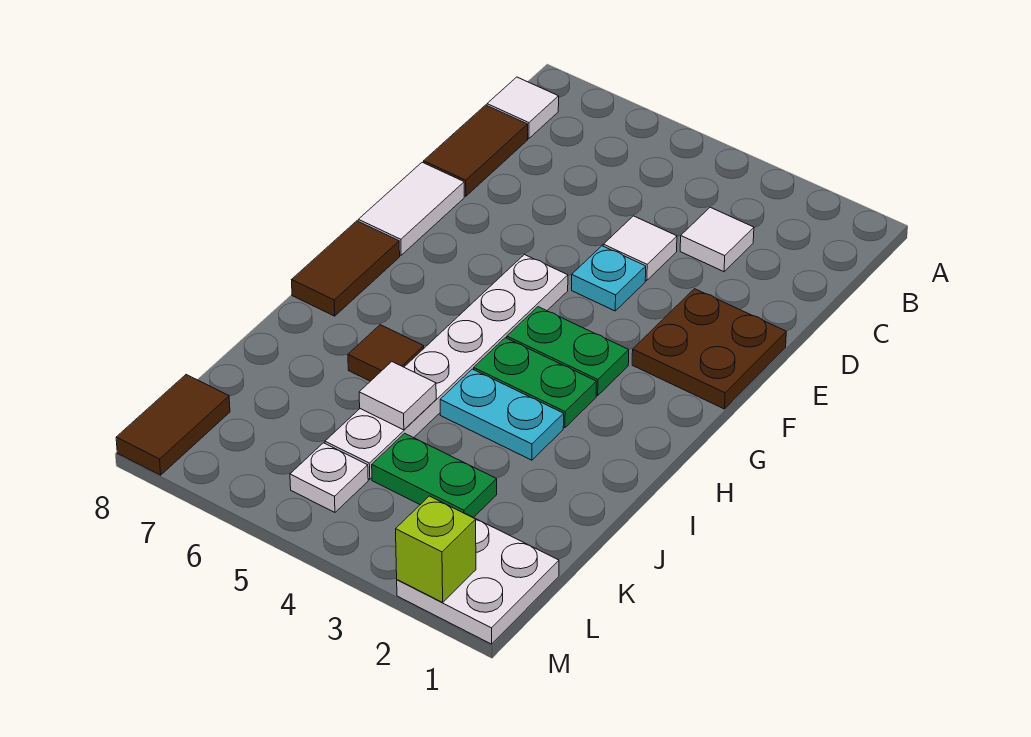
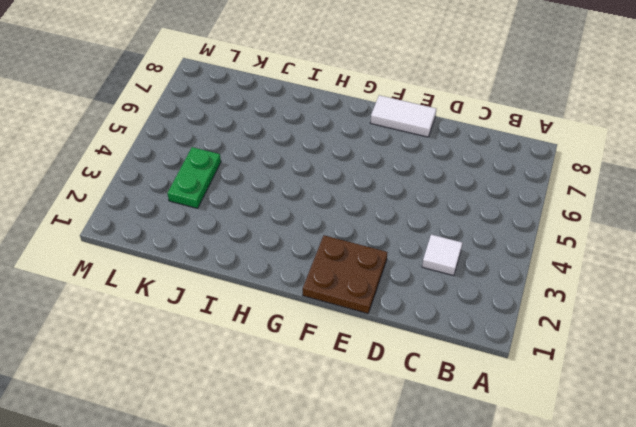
none -> white tile B8 level 1
none -> brown tile C8:D8 level 1
none -> white tile D4 level 1

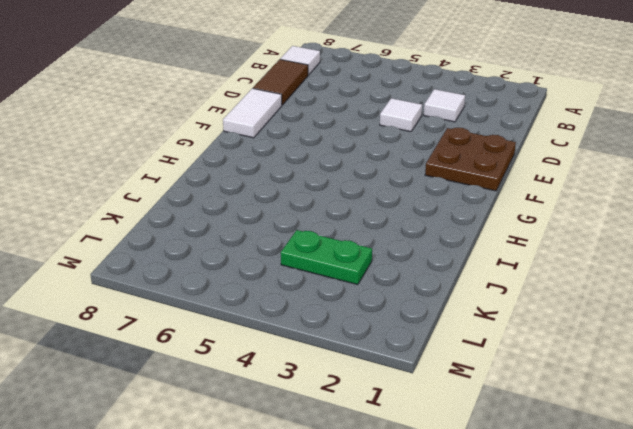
none -> cyan plate E4 level 1
none -> white plate F5:K5 level 1
none -> green plate G3:G4 level 1

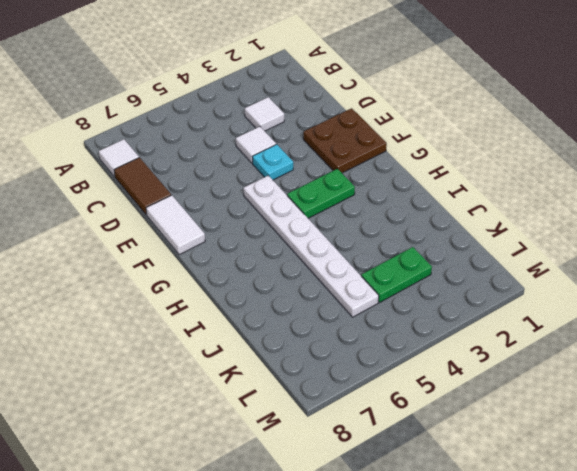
none -> brown tile G8:H8 level 1
none -> green plate H3:H4 level 1
none -> cyan plate I3:I4 level 1

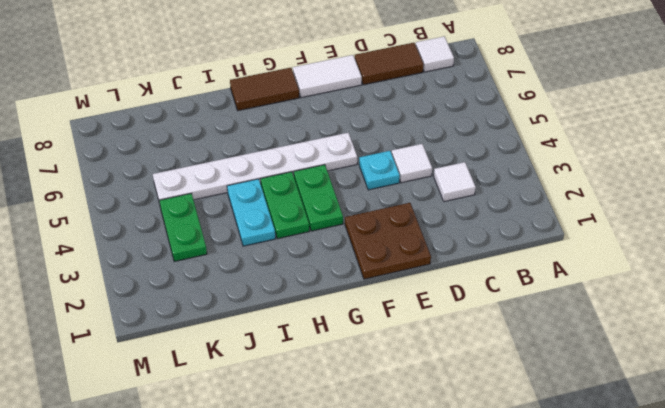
none -> brown tile I6 level 1
none -> white plate L1:M2 level 1
none -> white plate L5 level 1

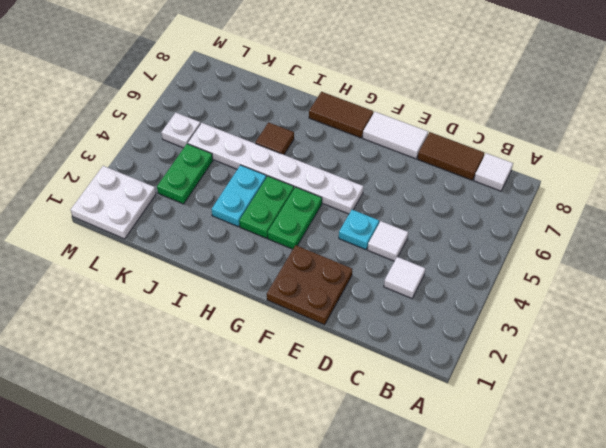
none -> brown tile L8:M8 level 1
none -> white tile J5 level 2
none -> lime brick M2 level 2

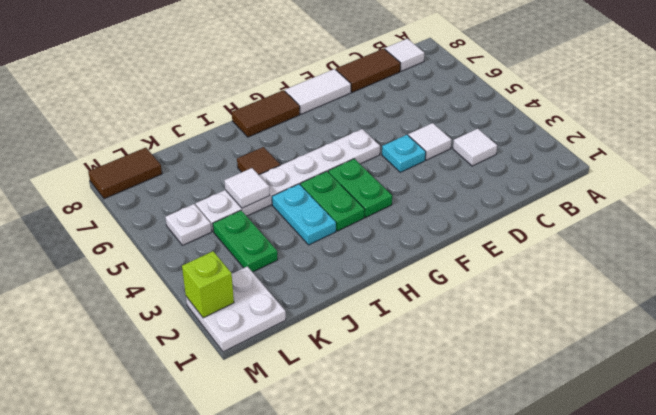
none -> brown plate E1:F2 level 1

